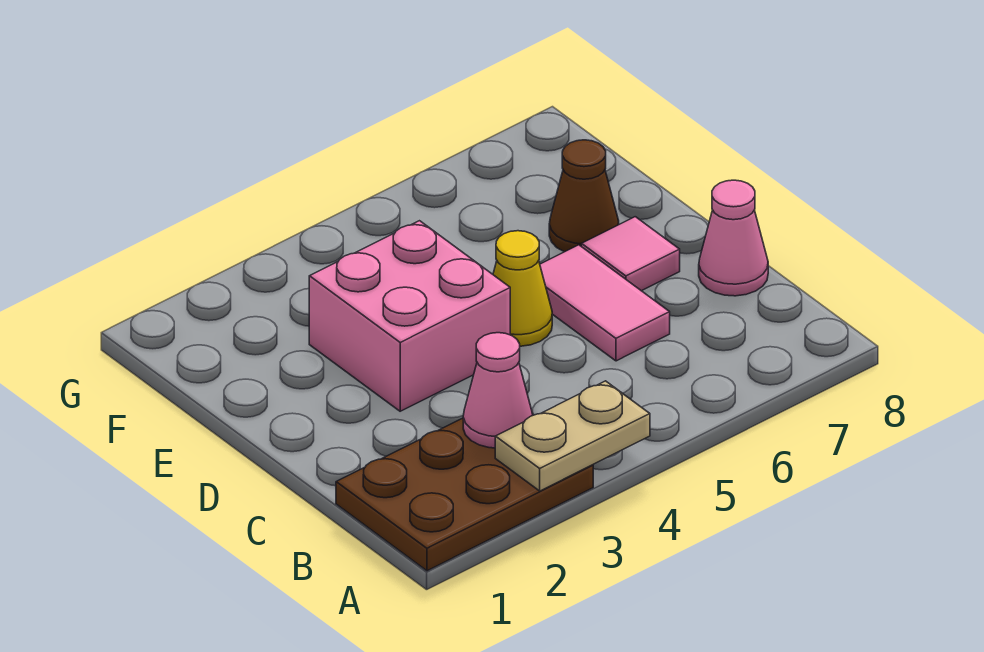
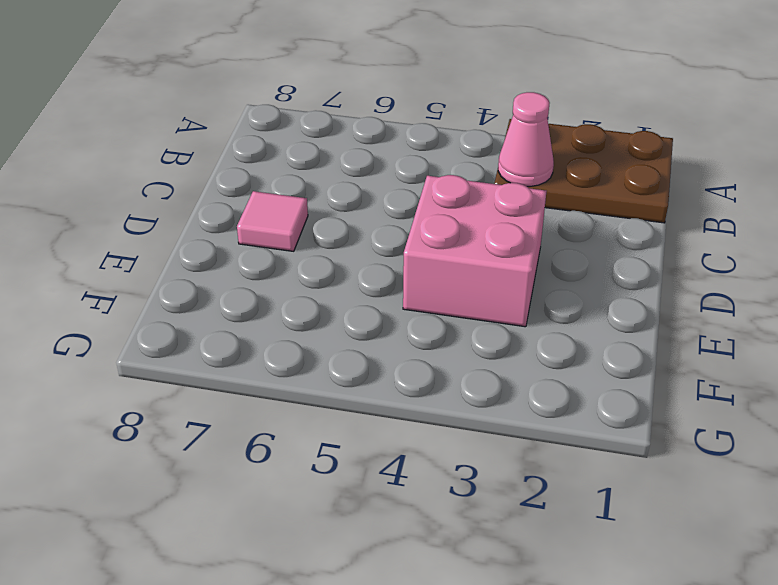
none -> pink tile C6:D6 level 1
none -> pink cone C8 level 1

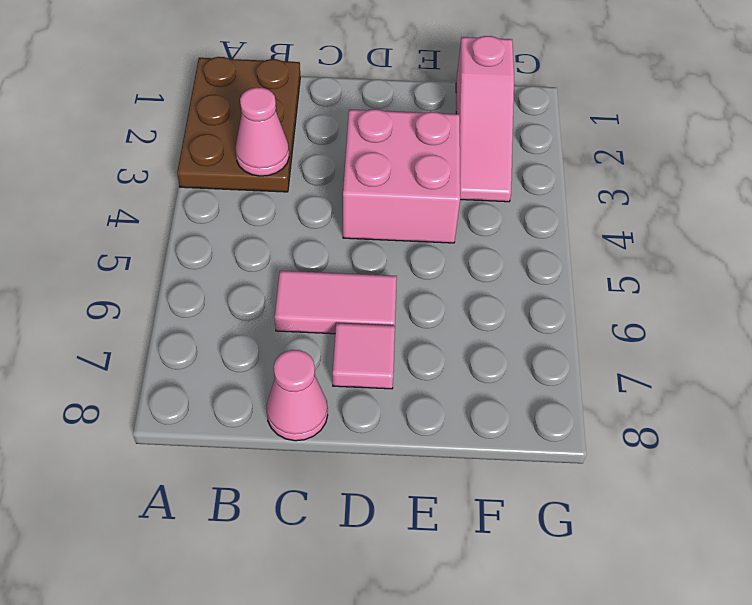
pink slope F1:F3 level 1 top 1 -> none
none -> yellow cone D5 level 1
none -> brown cone E7 level 1

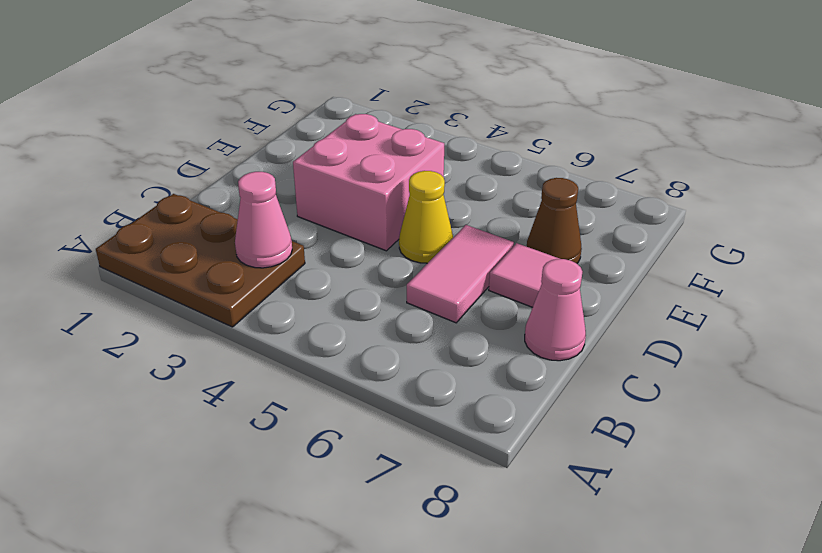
none -> tan plate A3:A4 level 2

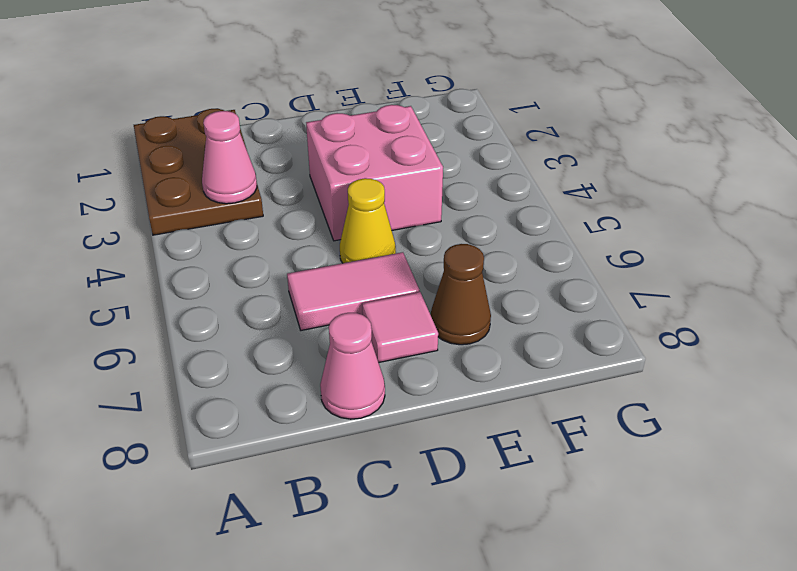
none -> tan plate A3:A4 level 2

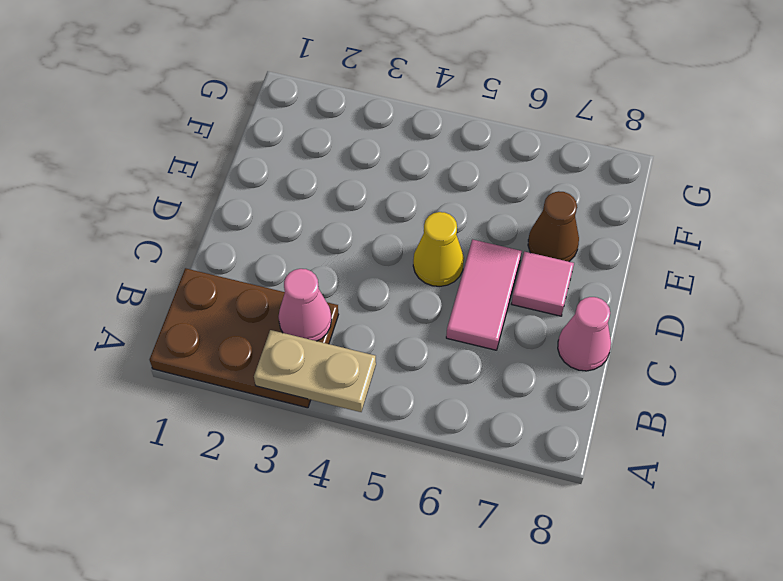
none -> pink brick D3:E4 level 1

